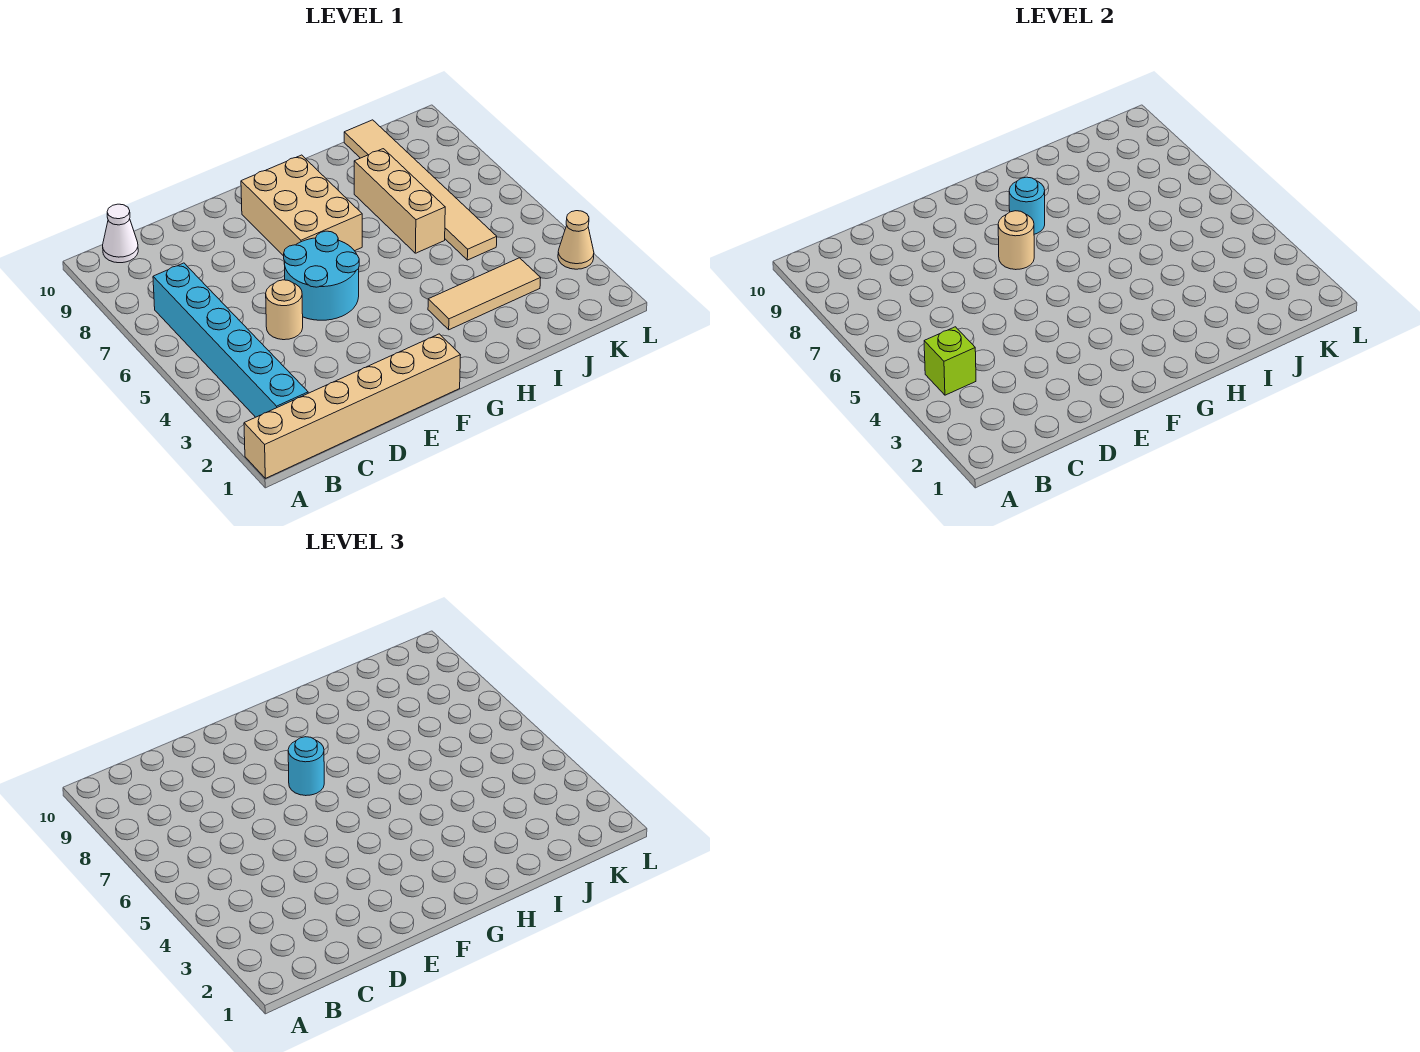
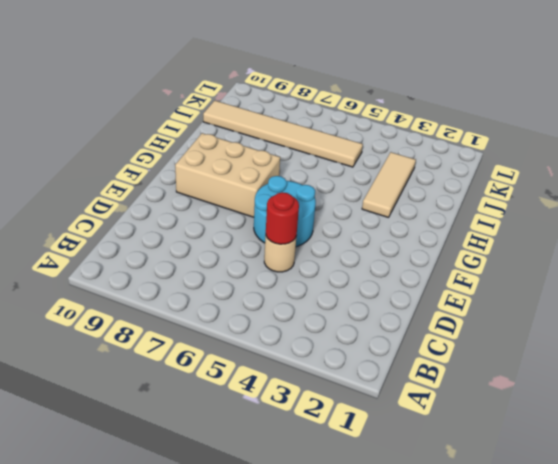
red round brick D5 level 2 -> none
none -> tan brick A1:F1 level 1
none -> cyan brick B2:B7 level 1
none -> white cone B10 level 1

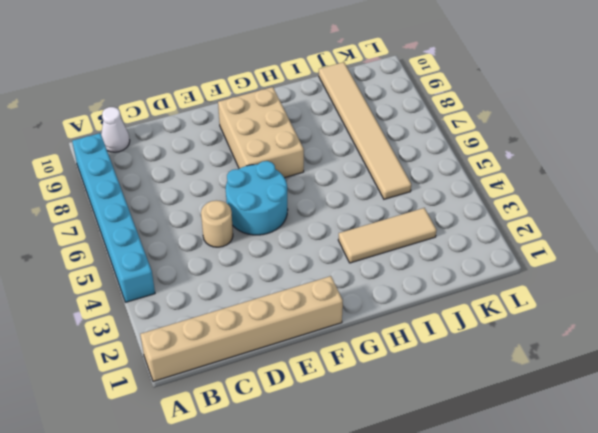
cyan brick A4:A9 level 1 -> cyan brick B2:B7 level 1
none -> tan brick I6:I8 level 1
none -> tan cone L3 level 1
none -> lime brick B4 level 2

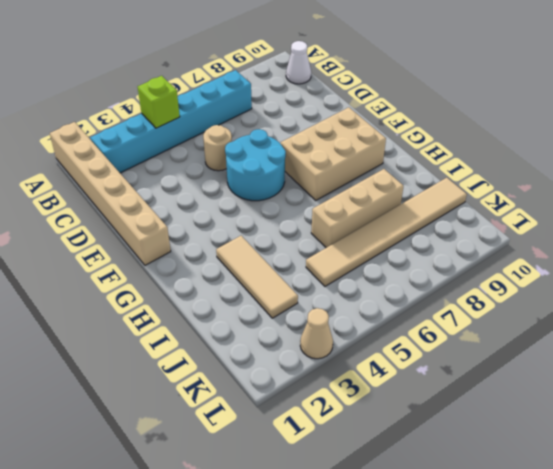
none -> tan round brick F7 level 2
none -> cyan round brick G8 level 2
none -> cyan round brick F7 level 3

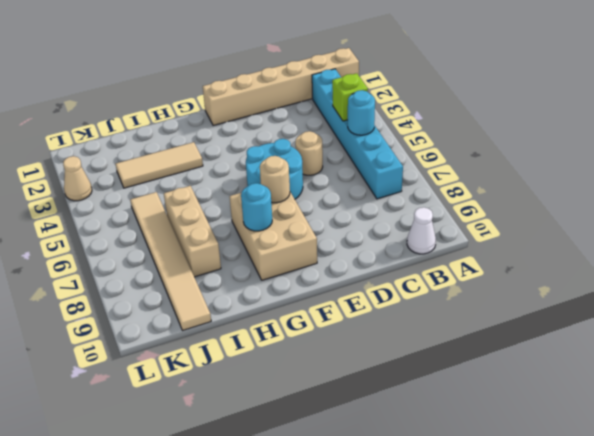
cyan round brick B5 level 2 -> cyan round brick F7 level 3

